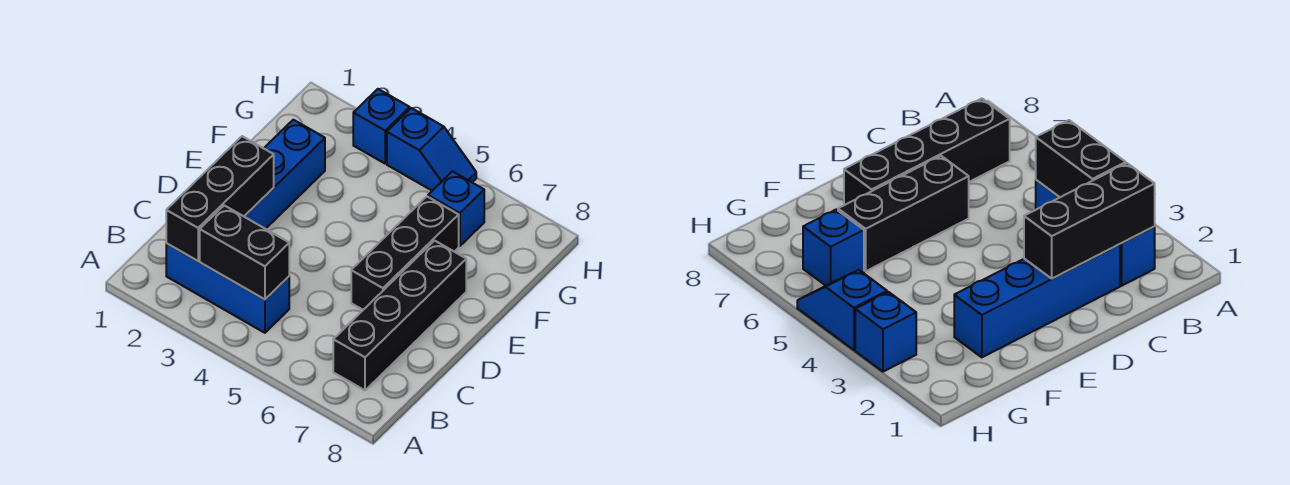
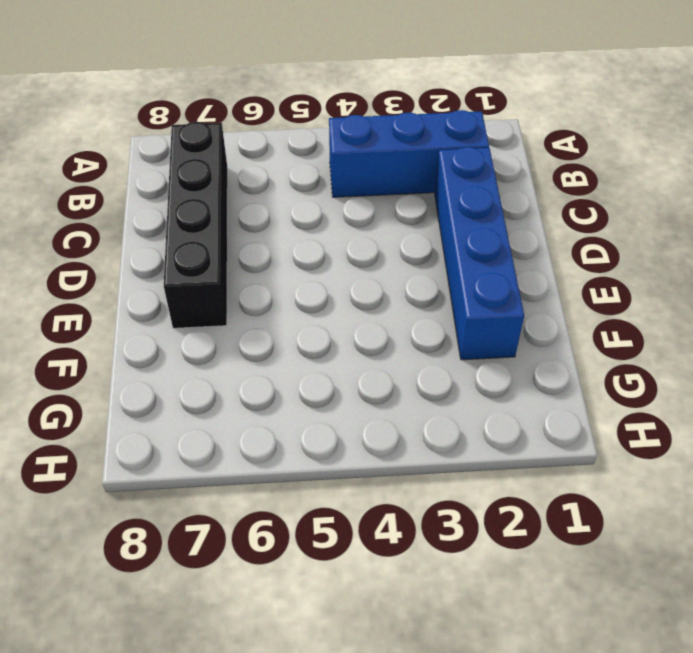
none -> black brick D6:F6 level 1
none -> blue brick G6 level 1

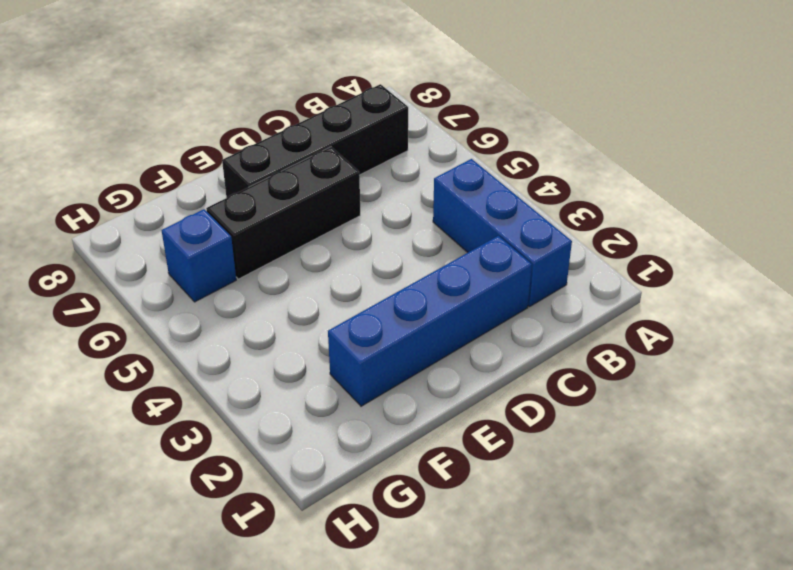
none -> blue brick H3 level 1
none -> blue slope H4:H5 level 1 top 4

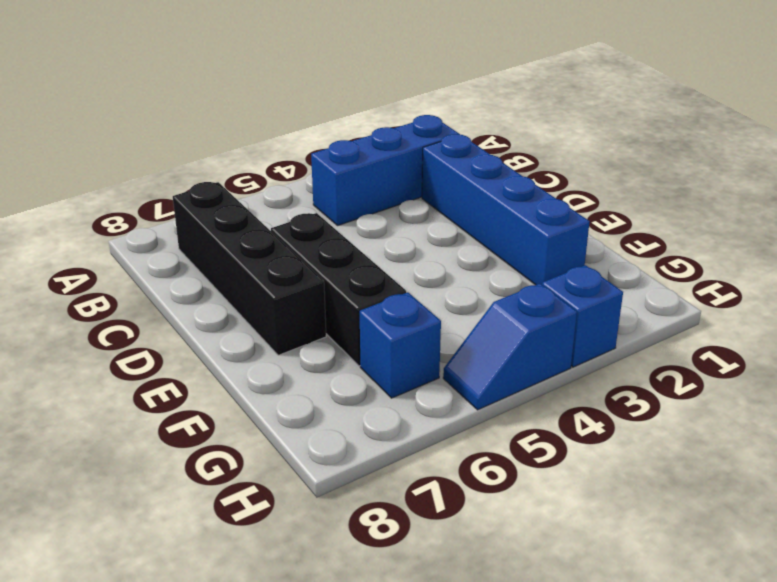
none -> black brick B2:D2 level 2
none -> black brick B3:B4 level 2

